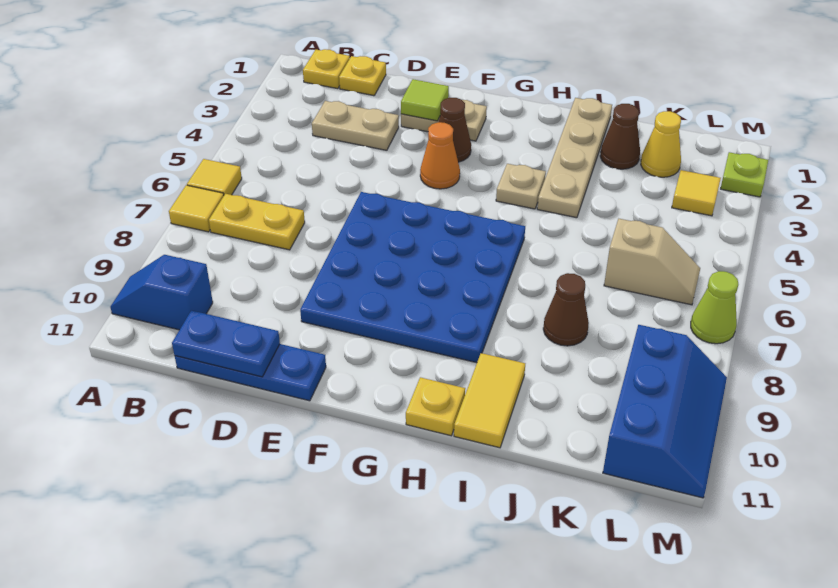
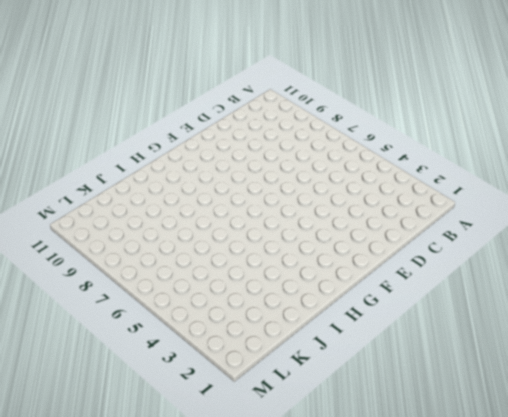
none -> yellow tile A6 level 1
none -> yellow tile A7 level 1
none -> blue slope A10:B10 level 1 top B

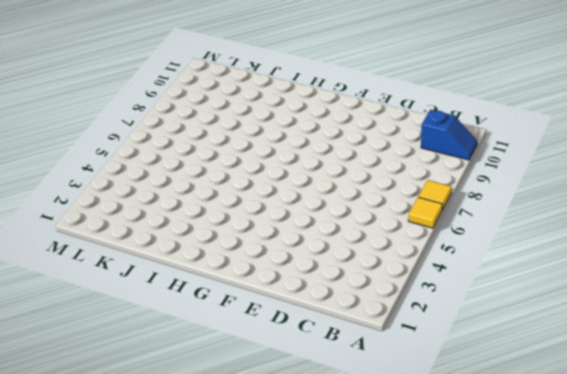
none -> yellow plate B1 level 1
none -> yellow plate B7:C7 level 1
none -> yellow plate C1 level 1

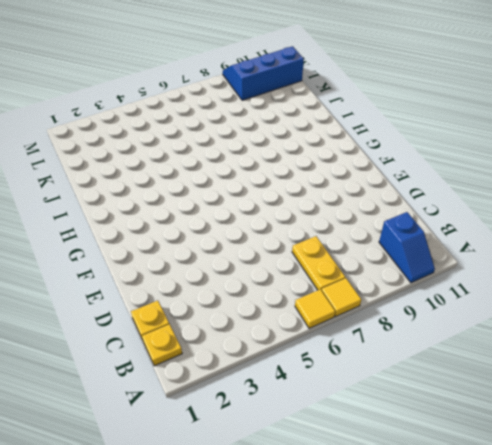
none -> tan plate C3:D3 level 1
none -> blue plate C11:E11 level 1
none -> tan plate E2:F2 level 1

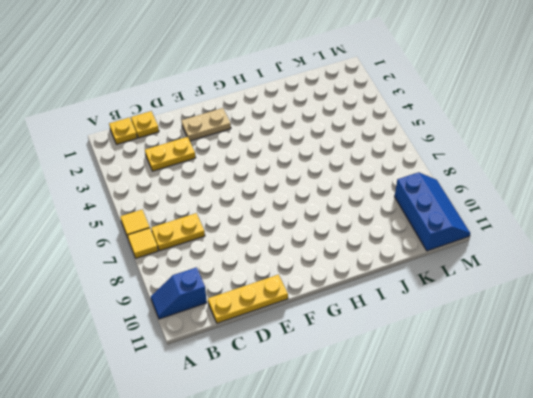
yellow plate C3:D3 level 1 -> tan plate C3:D3 level 1
yellow plate C11:E11 level 1 -> blue plate C11:E11 level 1
none -> blue plate E6:H9 level 1
none -> brown cone F3 level 1
none -> orange cone F4 level 1

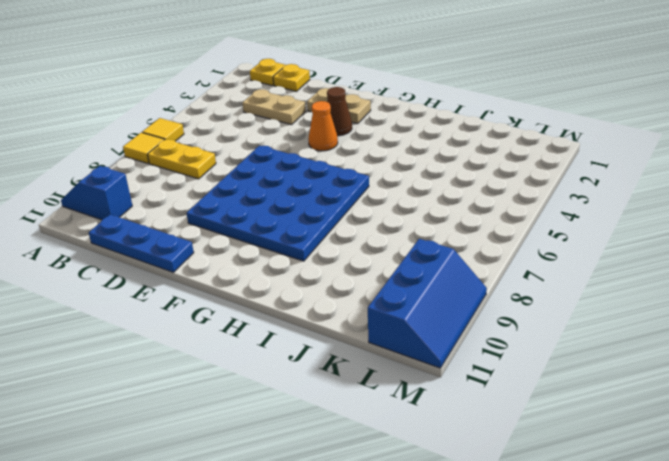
none -> tan plate H4 level 1
none -> yellow plate H11 level 1
none -> tan plate I1:I4 level 1

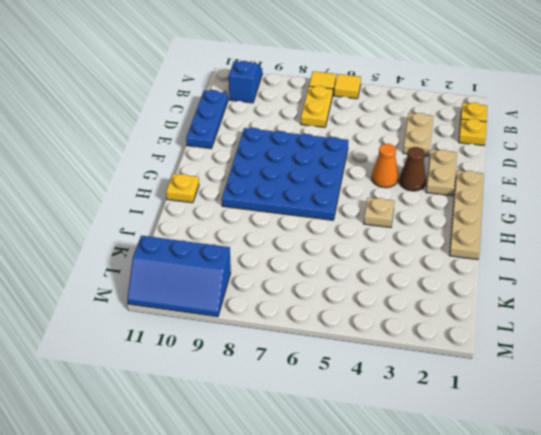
tan plate F1:I1 level 1 -> tan plate I1:I4 level 1
none -> yellow tile I10:I11 level 1
none -> brown cone J2 level 1
none -> brown cone J8 level 1

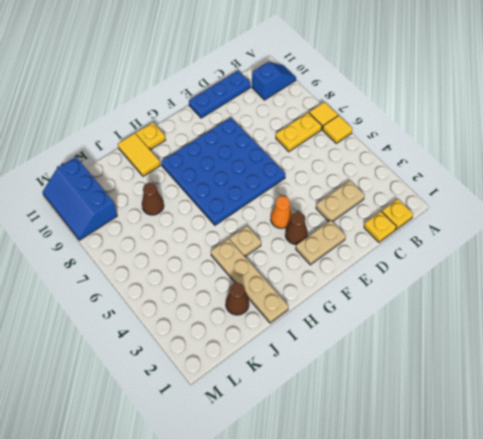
none -> yellow cone K2 level 1
none -> tan slope K6:L6 level 1 top K
none -> yellow tile L3 level 1

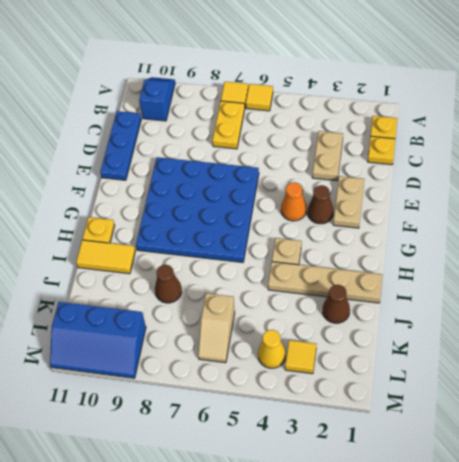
yellow cone L4 level 1 -> yellow cone K2 level 1
none -> lime plate M2 level 1
none -> lime cone M7 level 1
none -> blue plate C11:D11 level 2

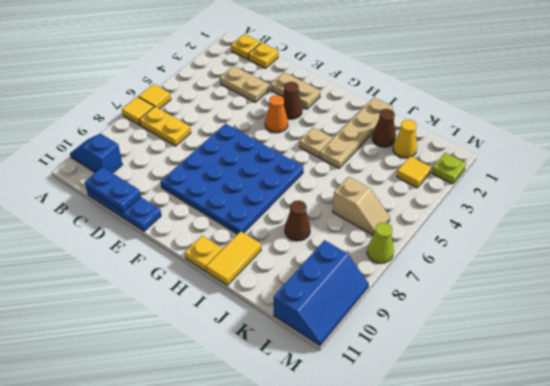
none -> lime tile E2 level 2

